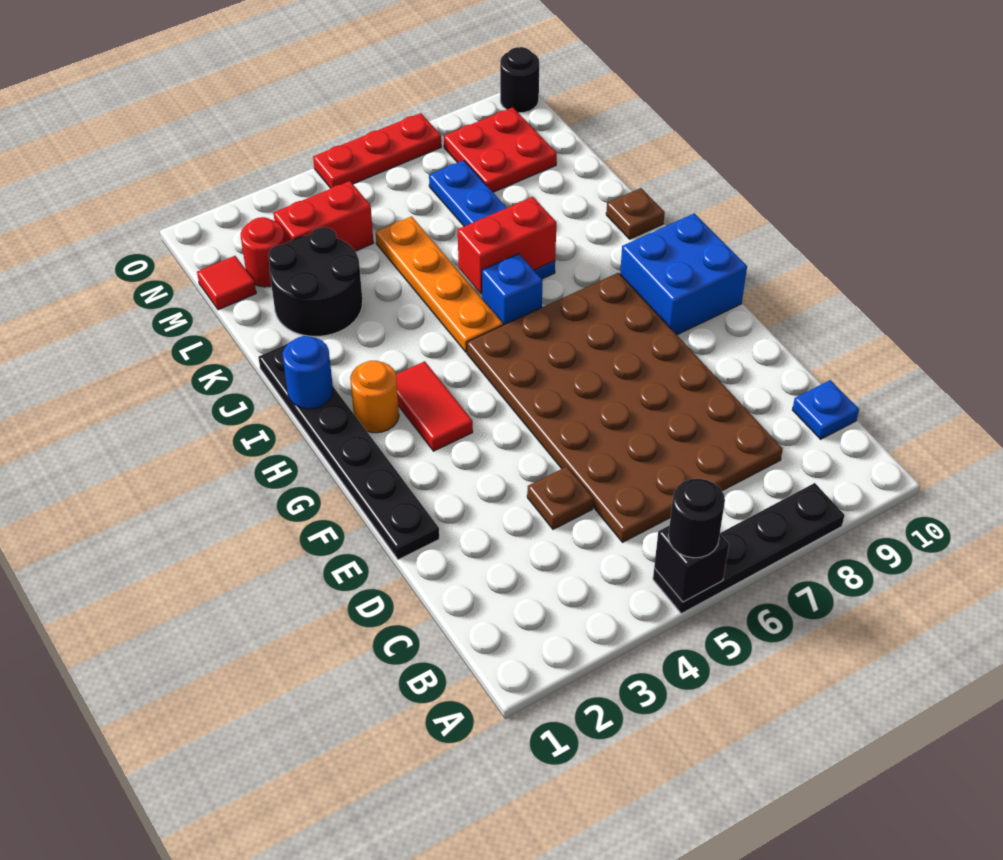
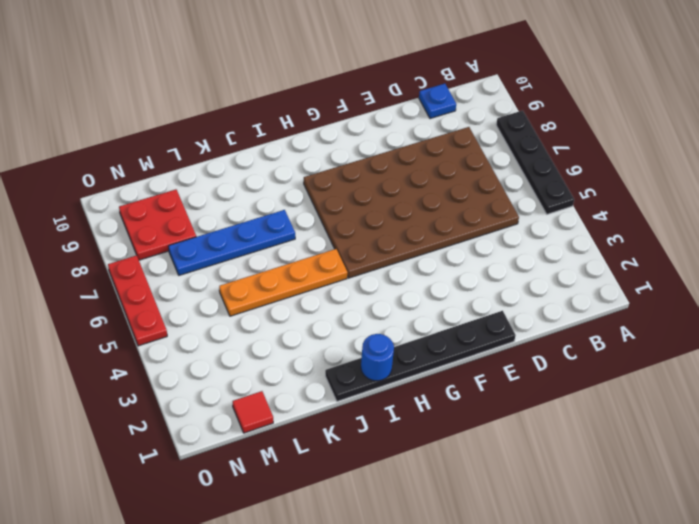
none -> brown plate D4 level 1
none -> red tile G3:H3 level 1
none -> blue brick G9:H10 level 1

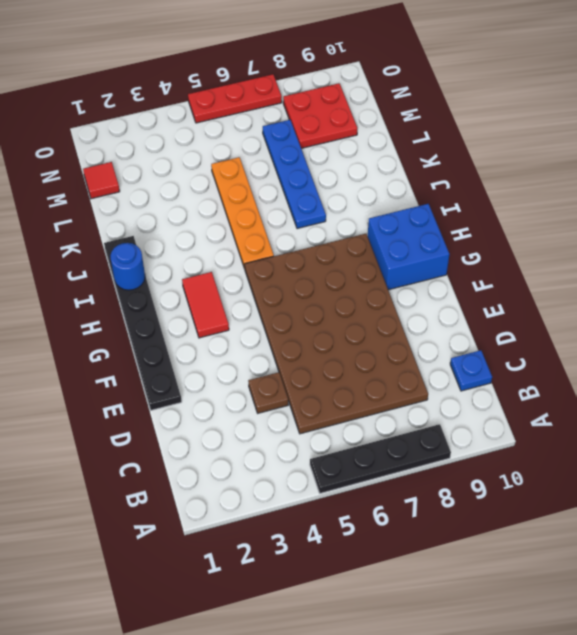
none -> orange round brick H2 level 1
none -> blue brick I6 level 1
none -> brown plate J10 level 1

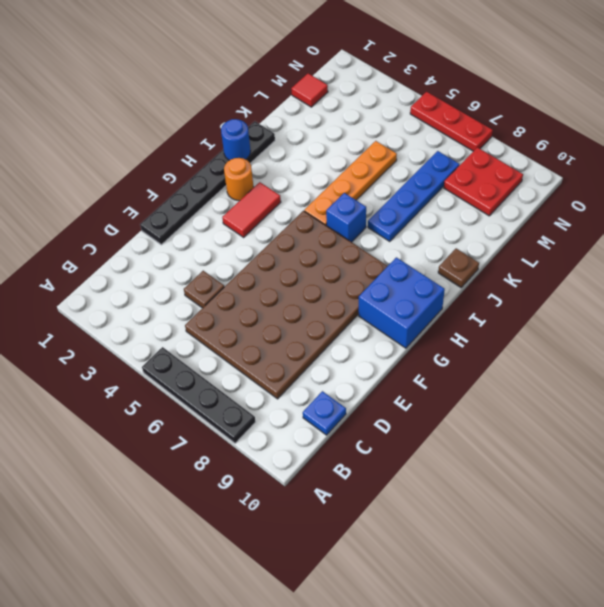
none -> black round brick K2:L3 level 1
none -> red round brick M2 level 1
none -> red brick M3:M4 level 1

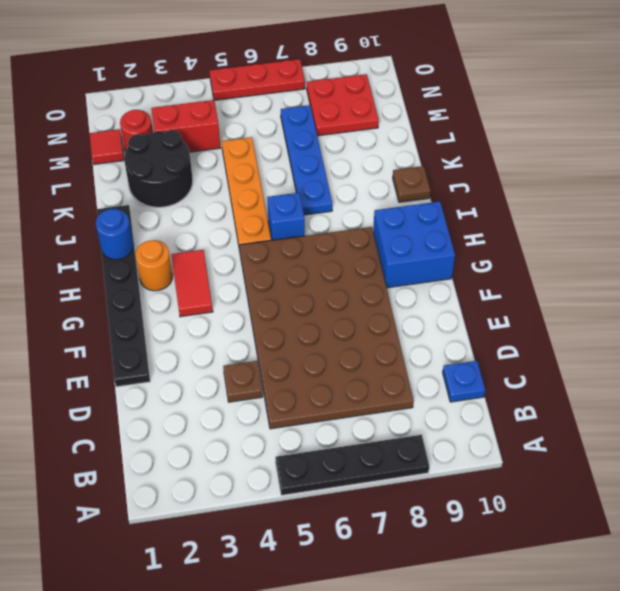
none -> black round brick O10 level 1
none -> black brick A5 level 2
none -> red brick J6:J7 level 2

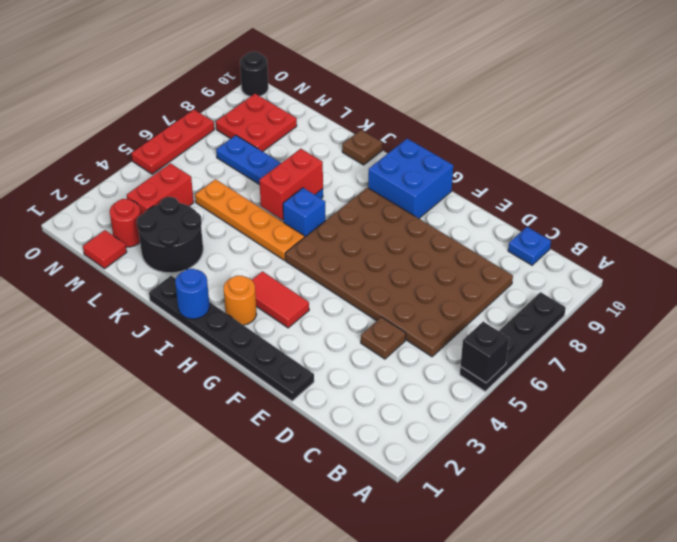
none -> black round brick A5 level 3

